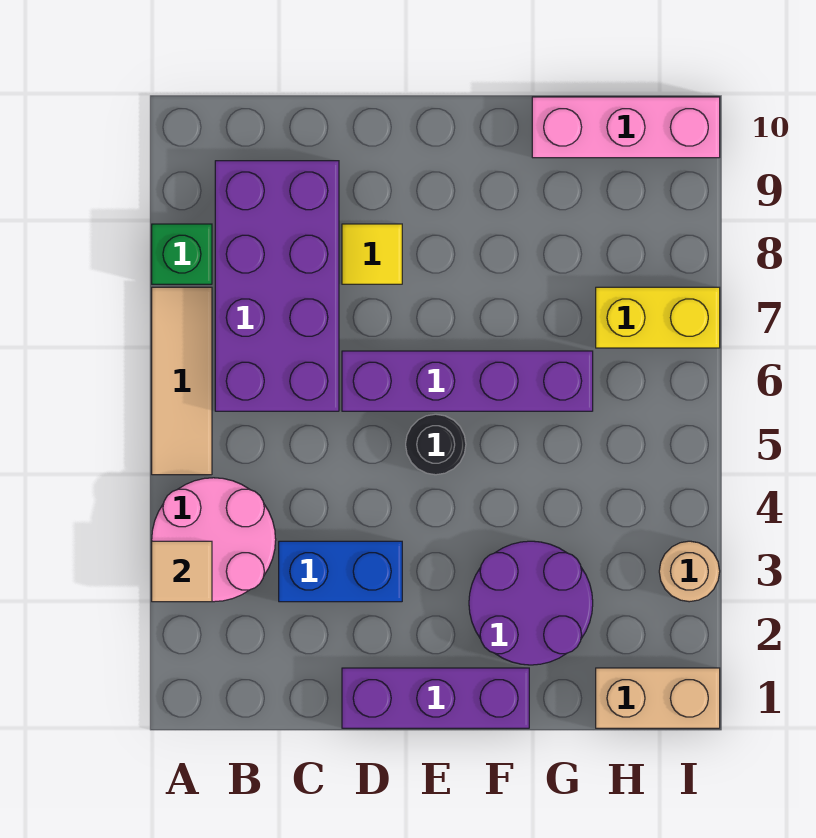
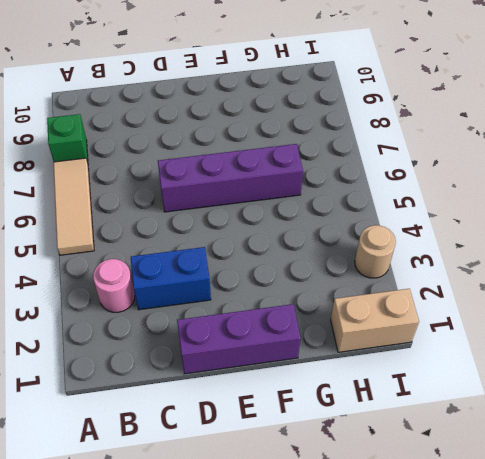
pink round brick B3 level 1 -> pink round brick A3:B4 level 1
none -> purple brick B6:C9 level 1
none -> yellow tile D8 level 1
none -> black round brick E5 level 1

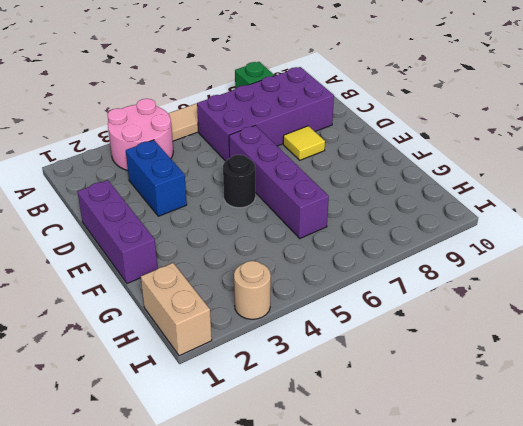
none -> purple round brick F2:G3 level 1
none -> pink brick G10:I10 level 1
none -> yellow brick H7:I7 level 1

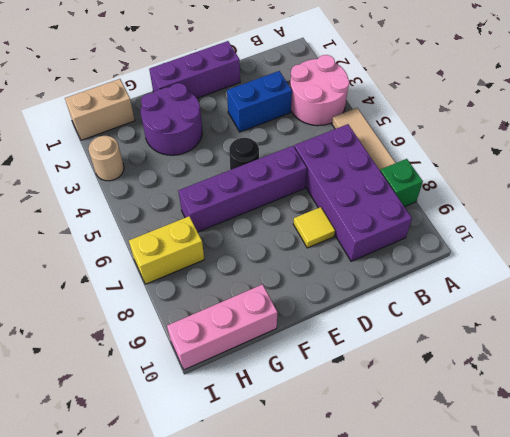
none -> tan tile A3 level 2

